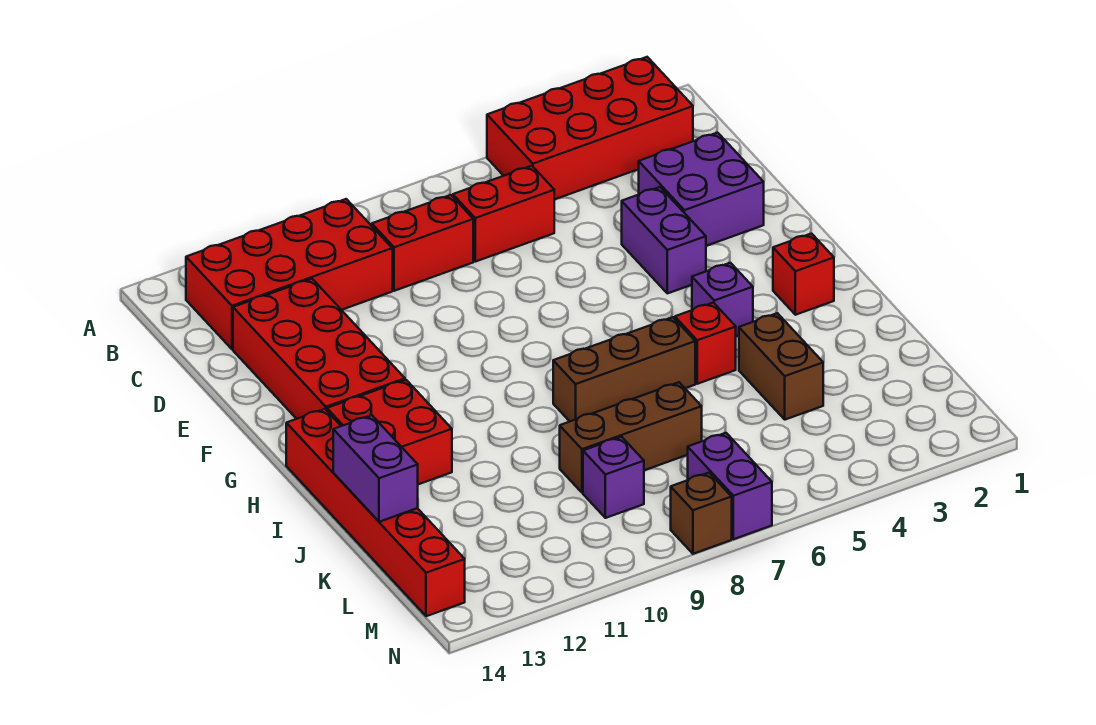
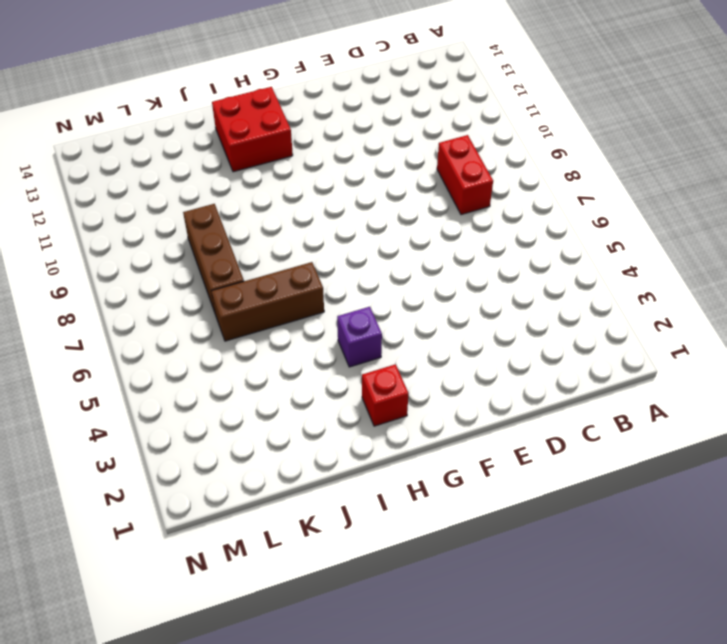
brown brick I6:K6 level 1 -> brown brick I6:I8 level 1
none -> red brick A2:B5 level 1
none -> red brick B10:C13 level 1
none -> red brick C6:C7 level 1

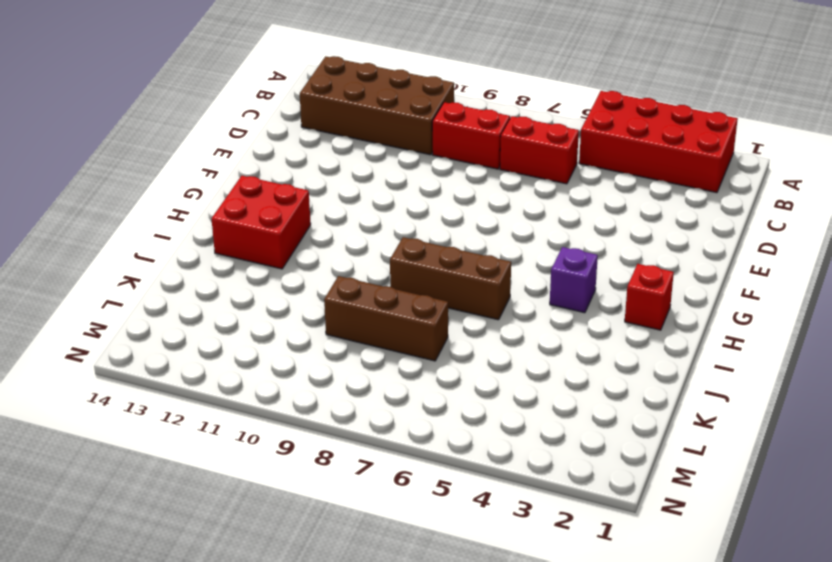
brown brick B10:C13 level 1 -> red brick B10:C13 level 1
none -> purple brick D2:E3 level 1
none -> red brick D12:G13 level 1
none -> purple brick E4:F4 level 1

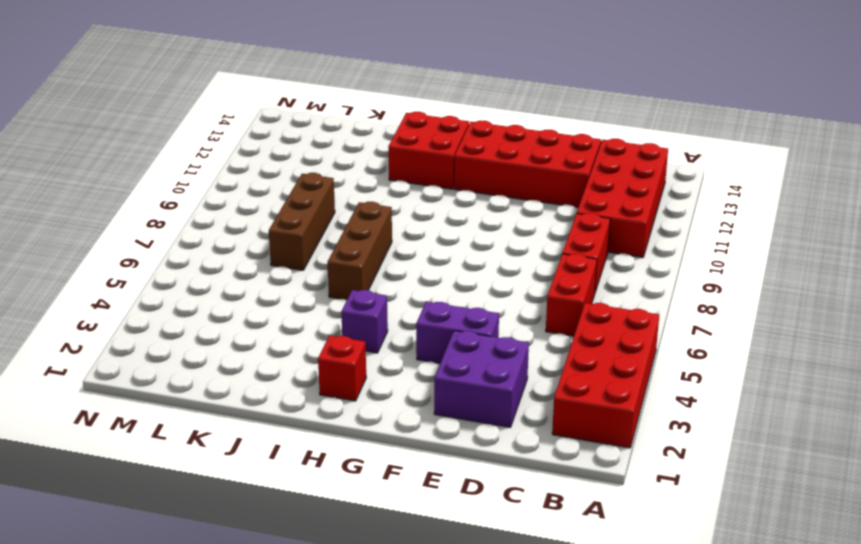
none -> red brick H14:M14 level 1
none -> red brick I5 level 1
none -> brown brick J4:K4 level 1

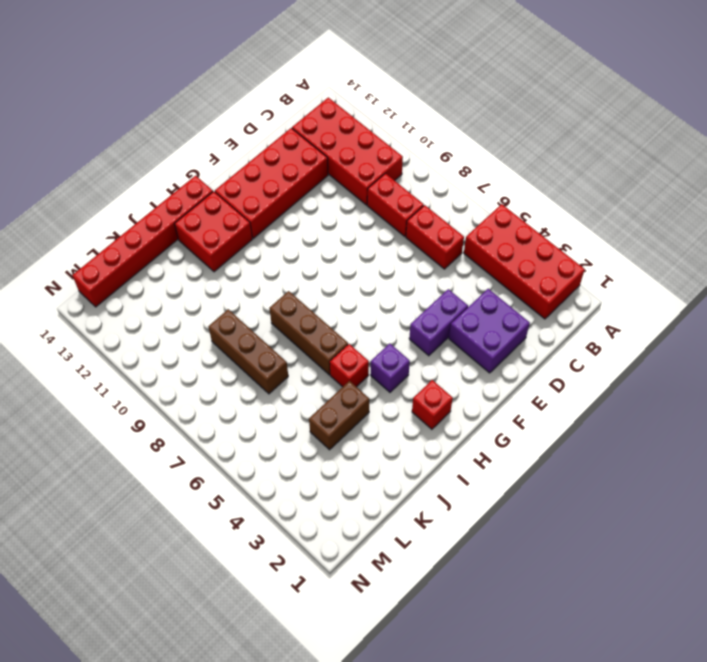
none -> purple brick L9 level 1
none -> purple brick M7:N7 level 1
none -> brown brick N8 level 1

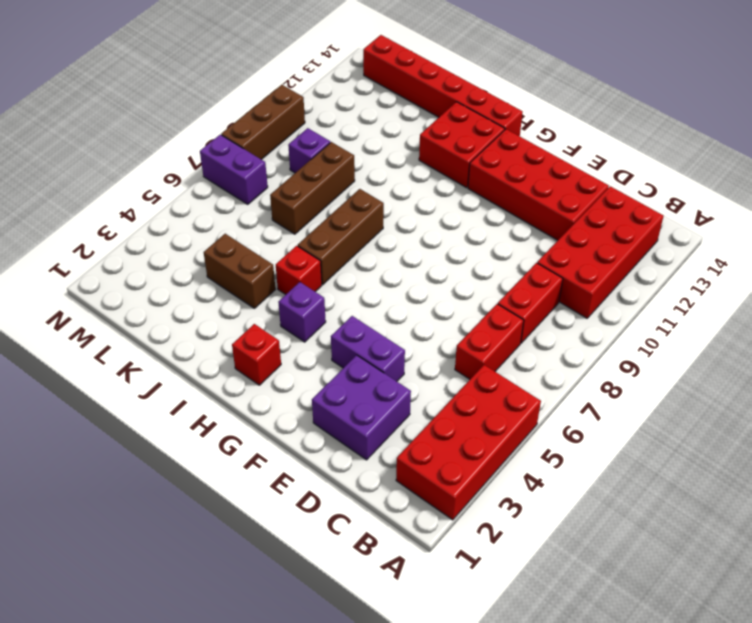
brown brick N8:N10 level 1 -> brown brick N8 level 1
none -> purple brick J14:K14 level 2

